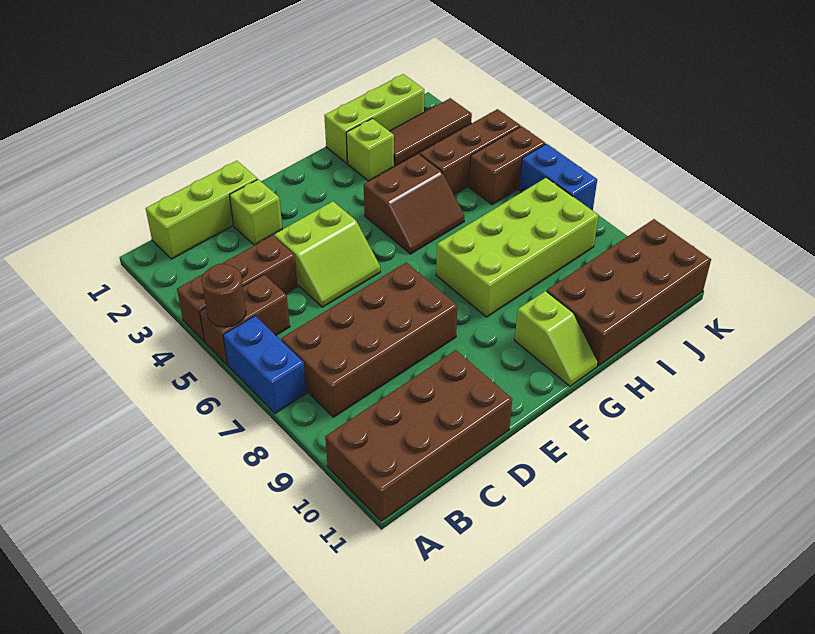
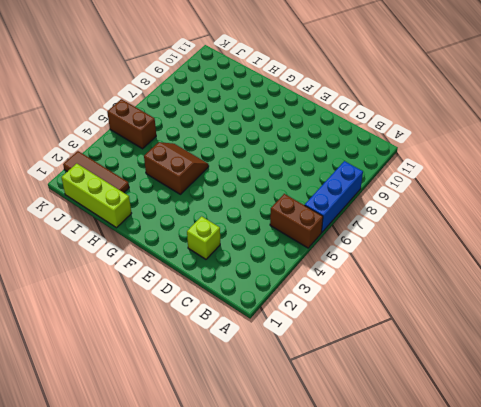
blue brick A6:A8 level 1 -> blue brick A6:A7 level 1
none -> brown brick A4:C4 level 1
none -> brown brick A10:D11 level 1
none -> lime brick B1:D1 level 1

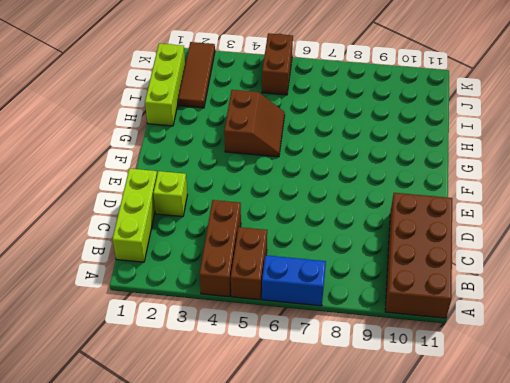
none -> brown brick B7:E8 level 1
none -> lime slope D4:E5 level 1 top 4
none -> lime brick G7:J8 level 1

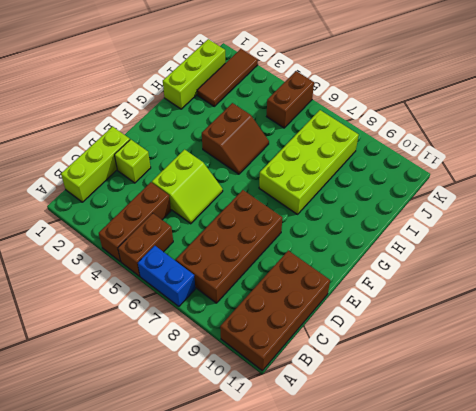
none -> lime slope G10:G11 level 1 top 10
none -> lime brick H2 level 1
none -> brown brick H10:K11 level 1

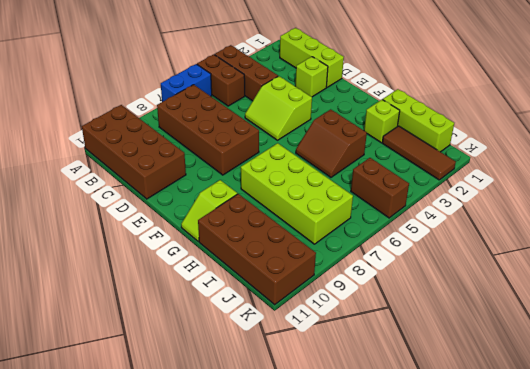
none -> brown brick I4:K4 level 1
none -> blue brick K6:K7 level 1
none -> brown round brick A5 level 2

